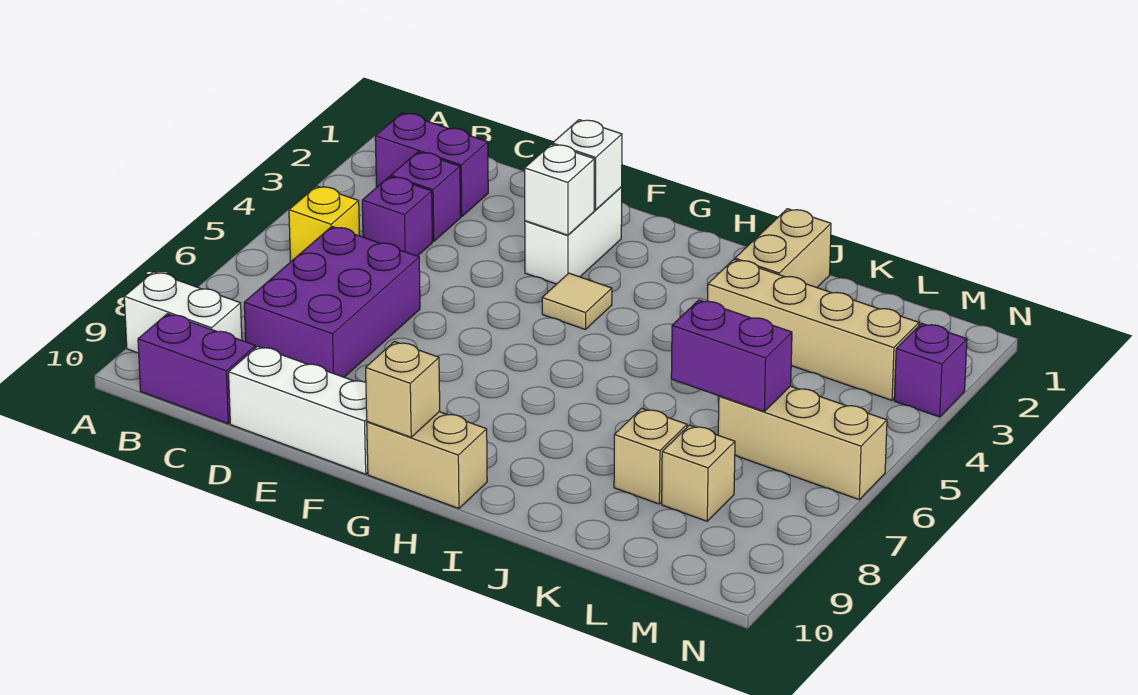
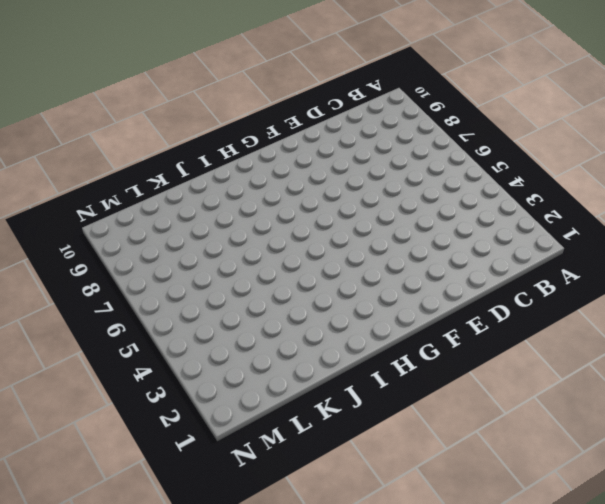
none -> white brick A9:B9 level 1
none -> purple brick B2:C2 level 1
none -> yellow brick B5 level 1

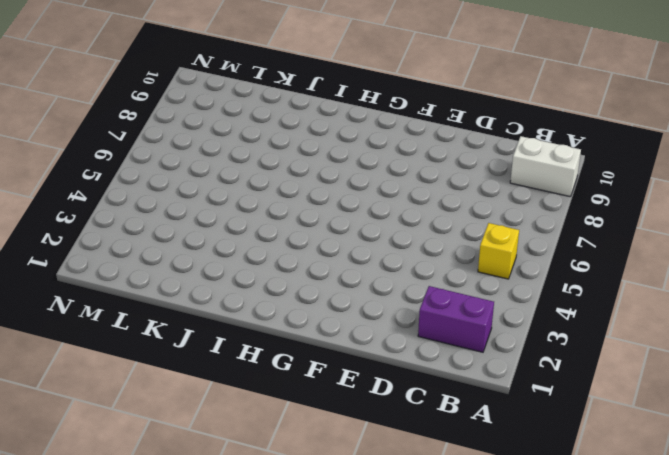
none -> purple brick B10:C10 level 1
none -> purple brick C3 level 1
none -> purple brick C4 level 1

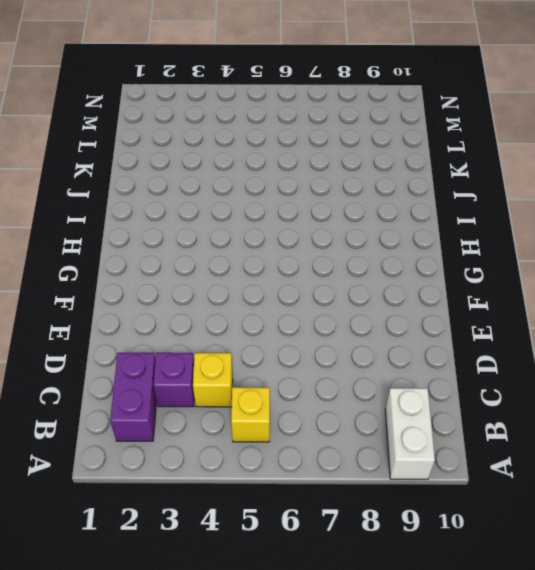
yellow brick C4 level 1 -> purple brick C4 level 1
none -> purple brick B10:C10 level 1
none -> purple brick C6:D8 level 1
none -> white brick D10:F10 level 1

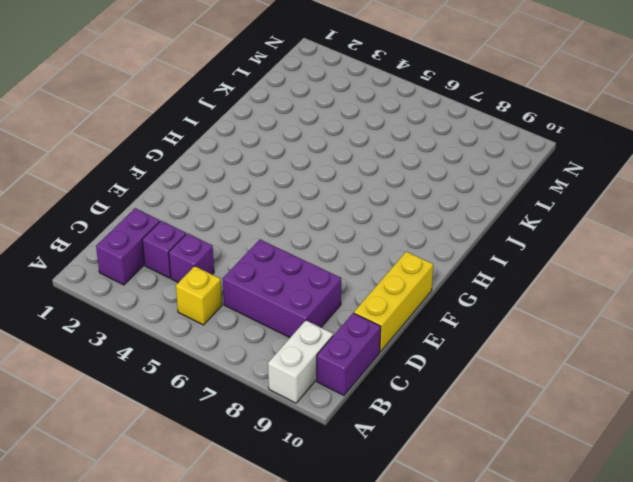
yellow brick D10:F10 level 1 -> white brick D10:F10 level 1
none -> white brick F2:F3 level 1
none -> tan tile G4 level 1
none -> tan brick G10:H10 level 1

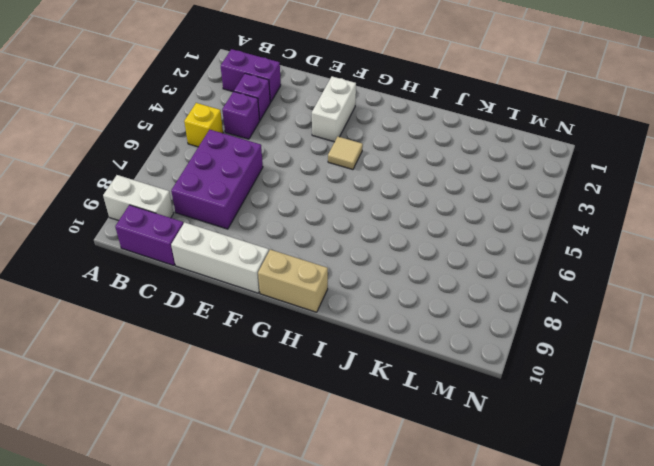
none -> tan brick J1:J2 level 1
none -> tan brick J3:M3 level 1
none -> tan brick K8 level 1

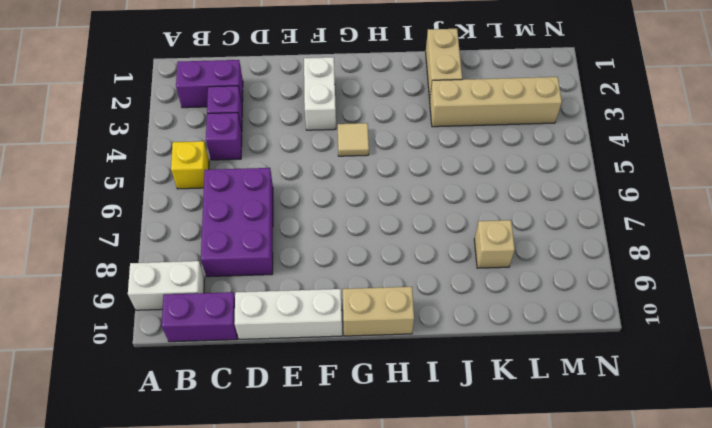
none -> tan brick L6:N6 level 1
none -> tan brick L8 level 1
none -> purple brick N3 level 1

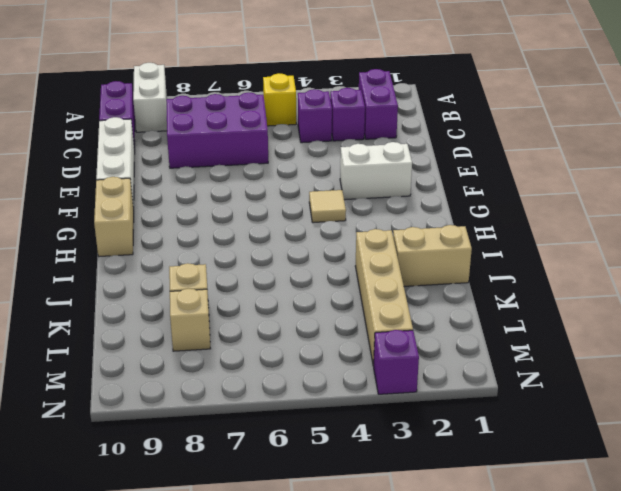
none -> tan brick L6:N6 level 1
none -> white brick F2 level 2
none -> white brick F3 level 2

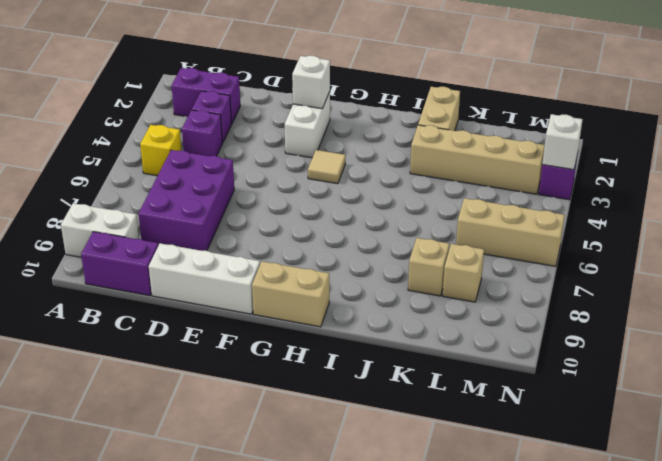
white brick N3 level 2 -> white brick F3 level 2
none -> tan brick G10 level 2
none -> purple brick K6:L6 level 2

